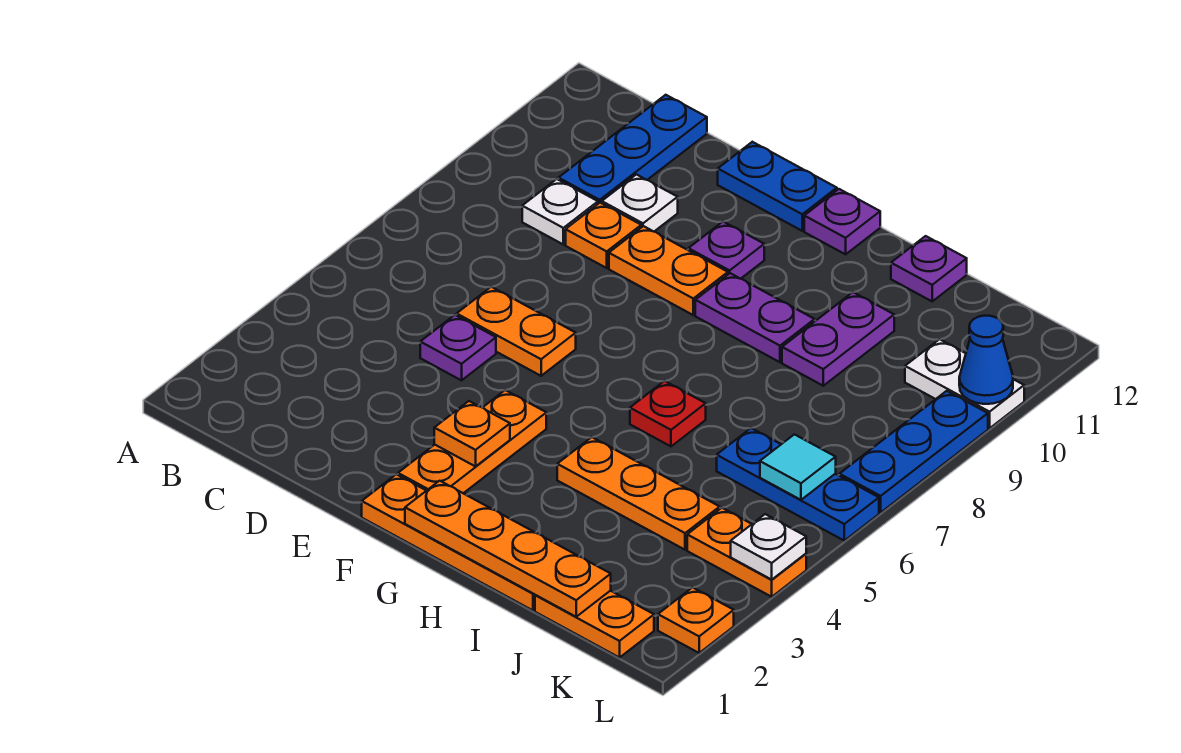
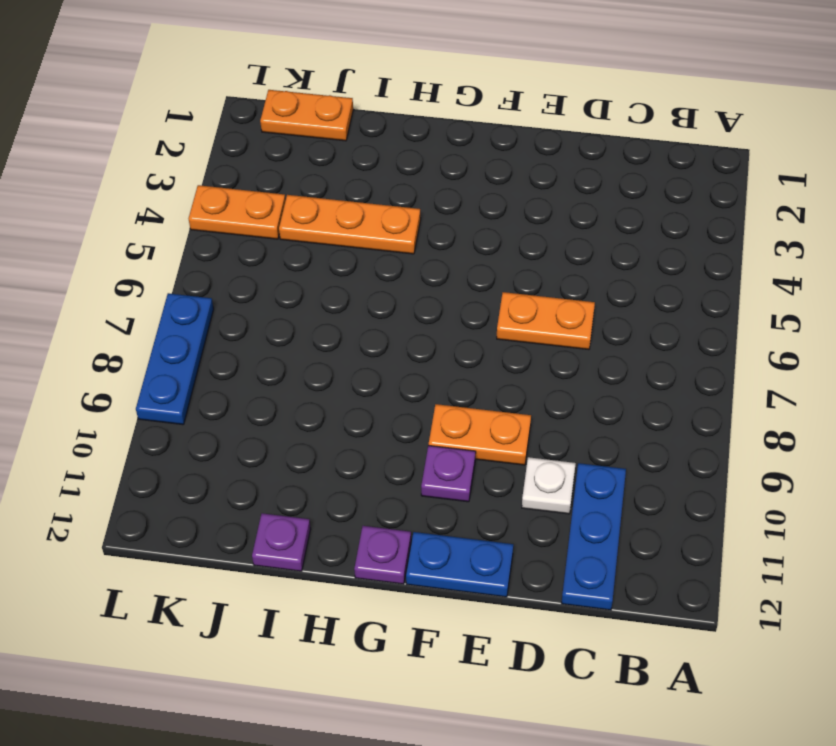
none -> white plate C9 level 1
none -> purple plate D5 level 1
none -> orange plate D9 level 1

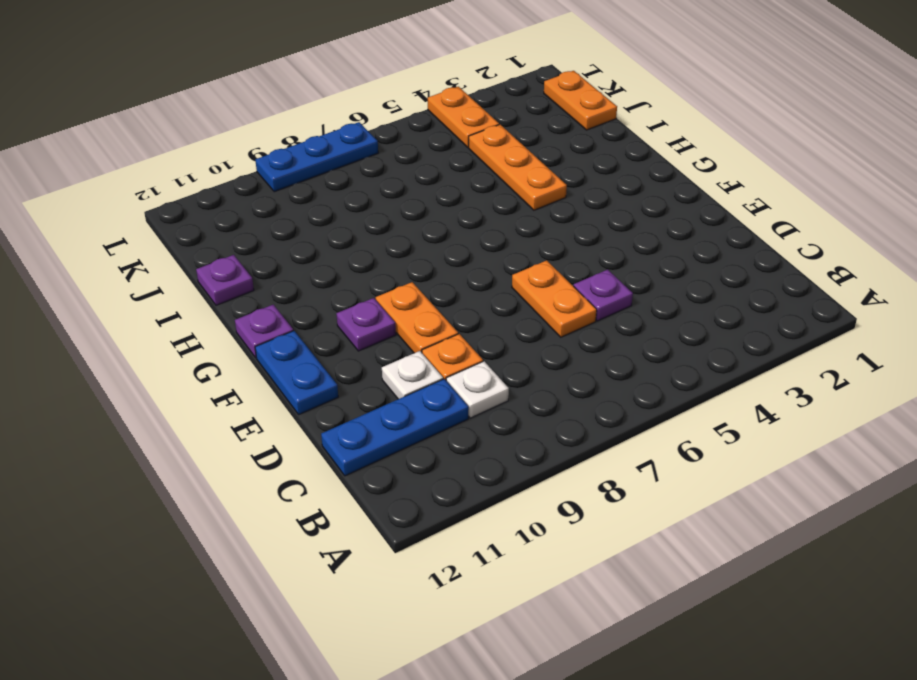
none -> orange plate F1:I1 level 1
none -> orange plate F2:F4 level 1
none -> purple plate G9:H9 level 1

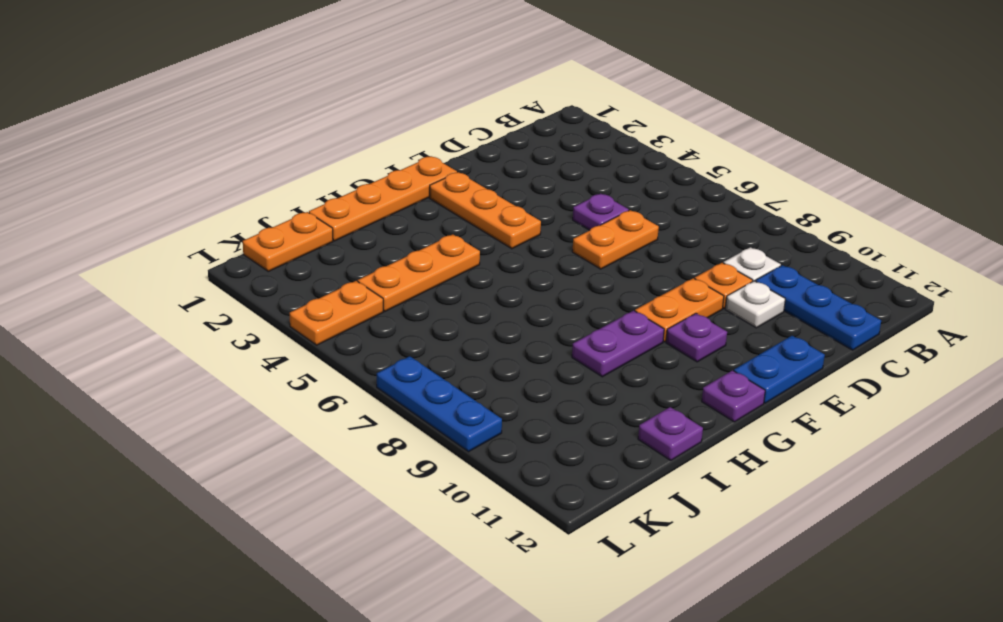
none -> red plate H6 level 1
none -> purple plate I9:I10 level 1
none -> blue plate J6:L6 level 1

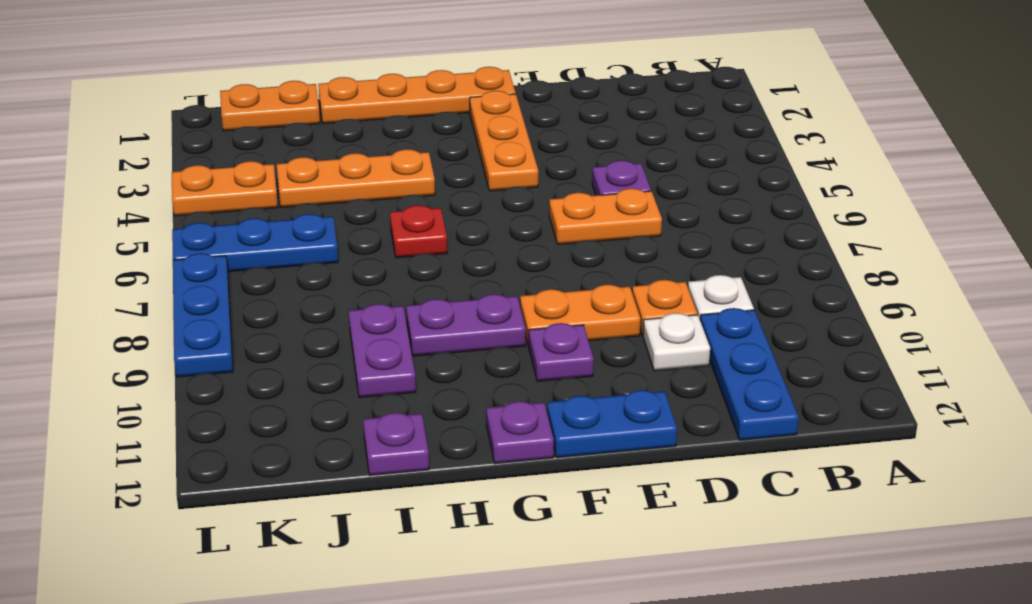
none -> white plate K10:L10 level 1
none -> orange plate L2 level 1
none -> orange plate F3 level 2

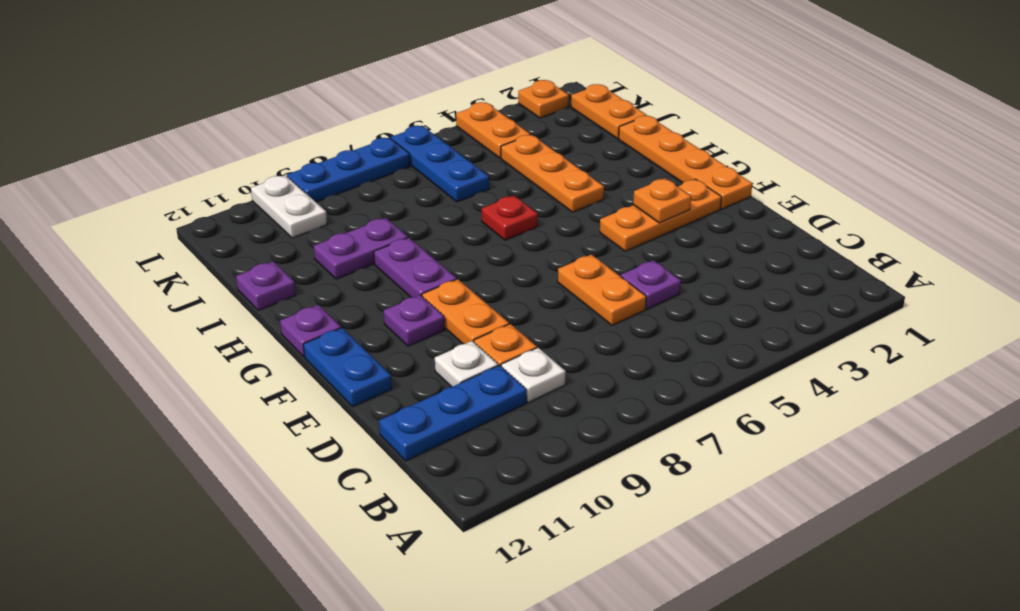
none -> orange plate G1:J1 level 2
none -> cyan tile K6 level 2
none -> white plate L4 level 2

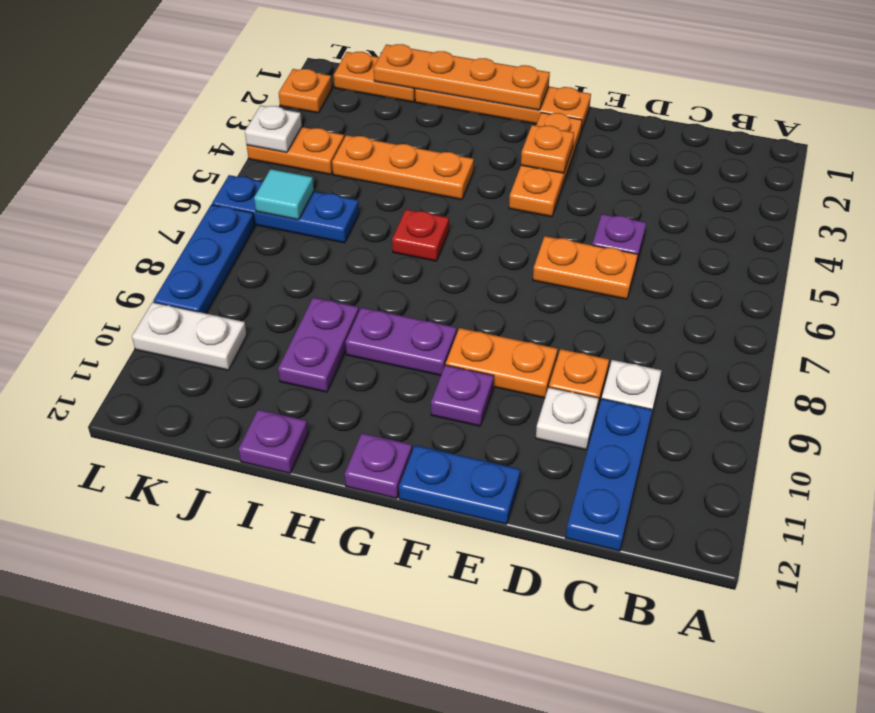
none -> blue cone L10 level 2

